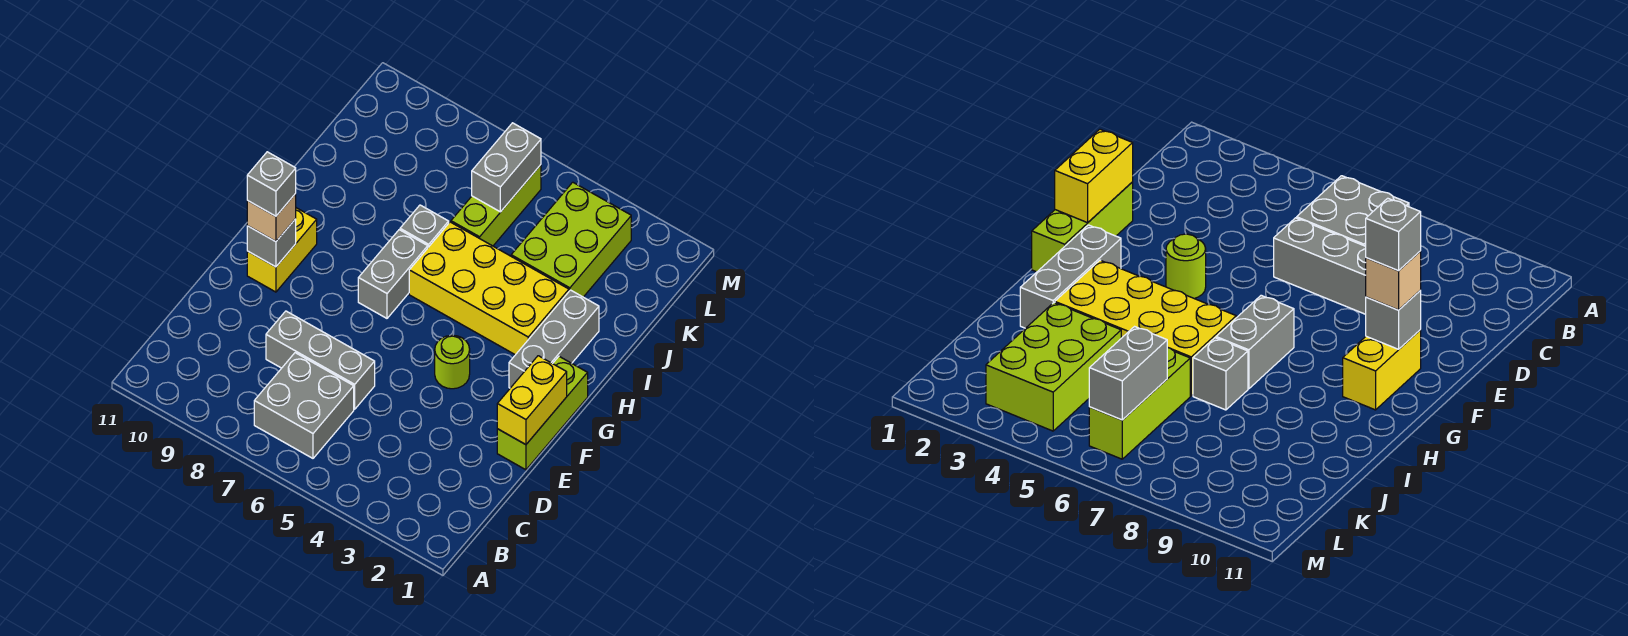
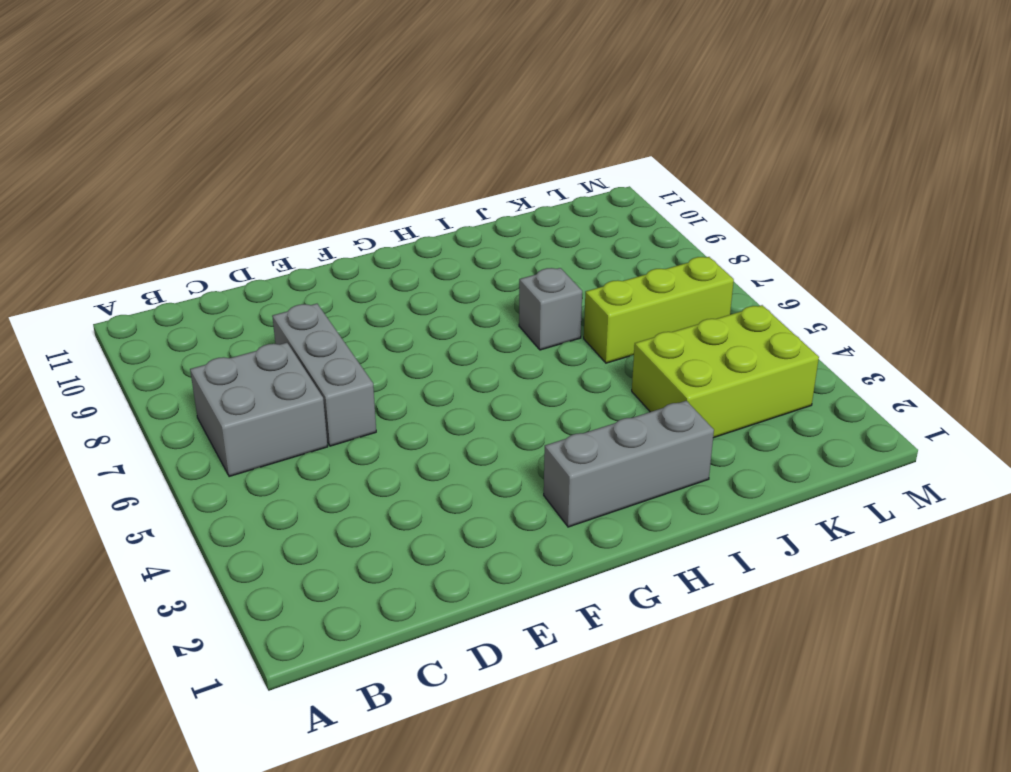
none -> lime brick E1:G1 level 1
none -> lime round brick F4 level 1
none -> yellow brick F10:G10 level 1

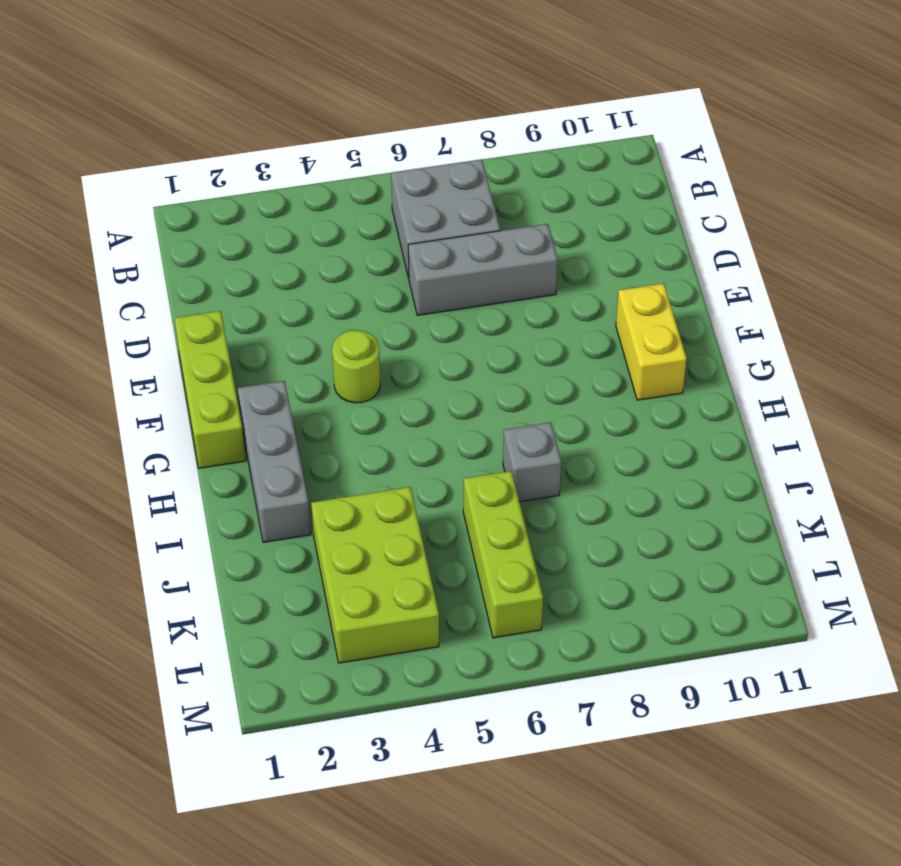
none -> grey brick G7:H7 level 1
none -> yellow brick H3:I6 level 1
none -> yellow brick E1:F1 level 2

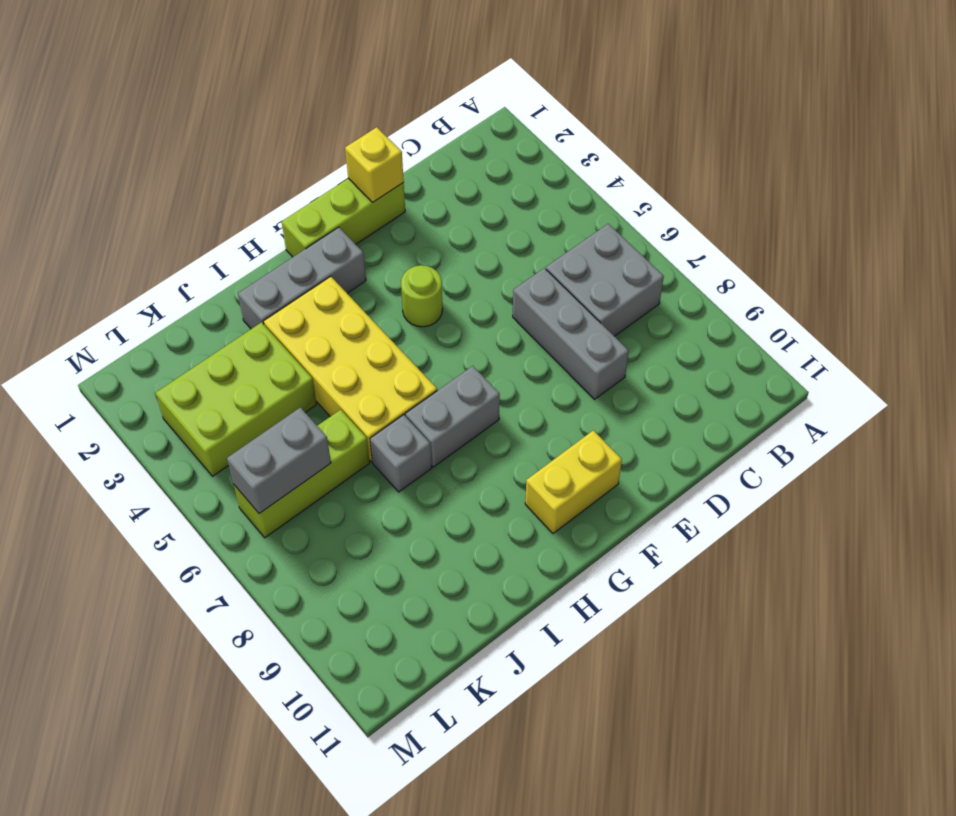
yellow brick E1 level 2 -> yellow brick E1:F1 level 2
none -> grey brick F10 level 2
none -> tan brick F10 level 3
none -> grey brick F10 level 4

